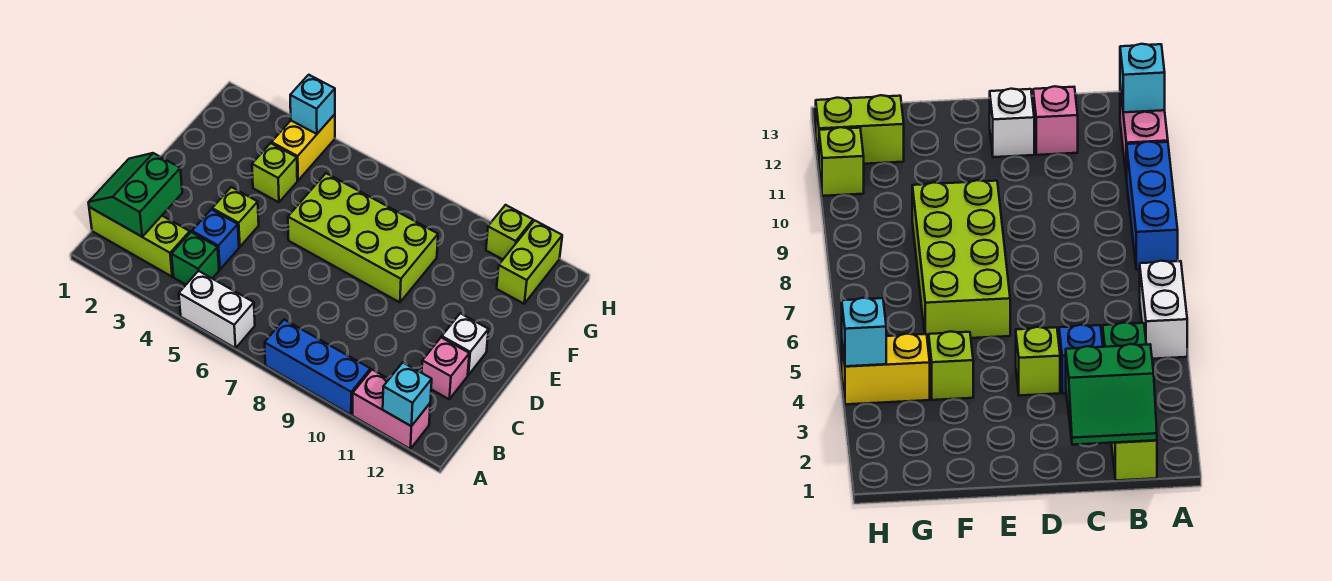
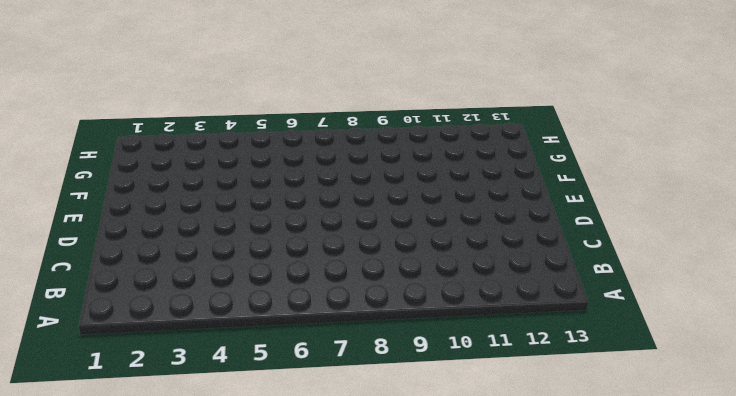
none -> white brick A5:A6 level 1
none -> blue brick A8:A10 level 1
none -> pink brick A11:A12 level 1

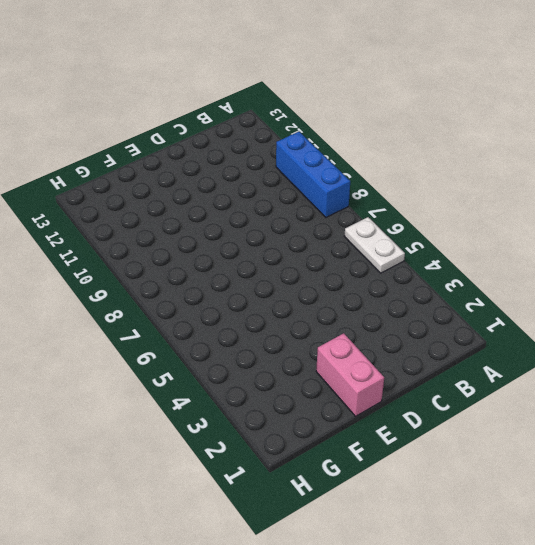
white plate A5:A6 level 1 -> white brick A5:A6 level 1
pink brick E1:E2 level 1 -> pink brick A11:A12 level 1
none -> lime brick B1:B3 level 1
none -> green brick B4 level 1
none -> blue brick C4 level 1

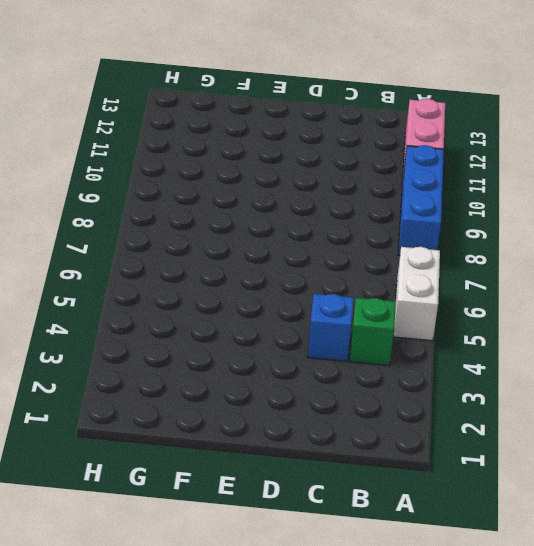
none -> lime brick B1:B3 level 1
none -> pink brick C12 level 1
none -> lime brick D4 level 1

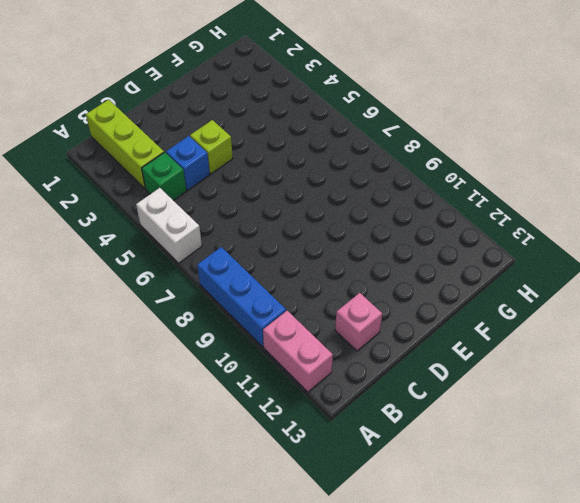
none -> white brick D12 level 1
none -> lime brick E6:F9 level 1
none -> lime brick F4 level 1

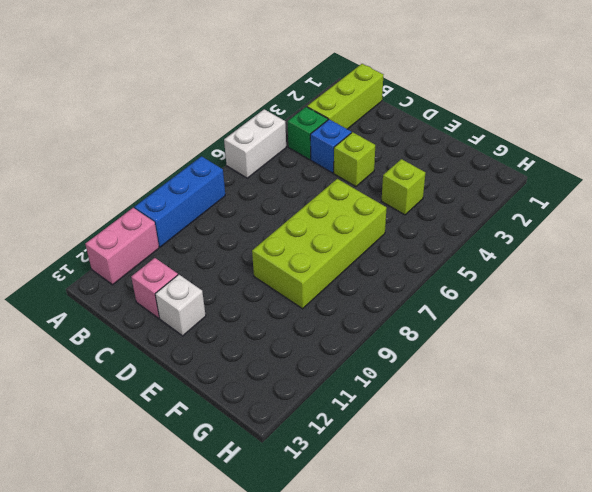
none -> yellow brick G4:H4 level 1
none -> lime brick G12:H12 level 1
none -> lime brick H11 level 1

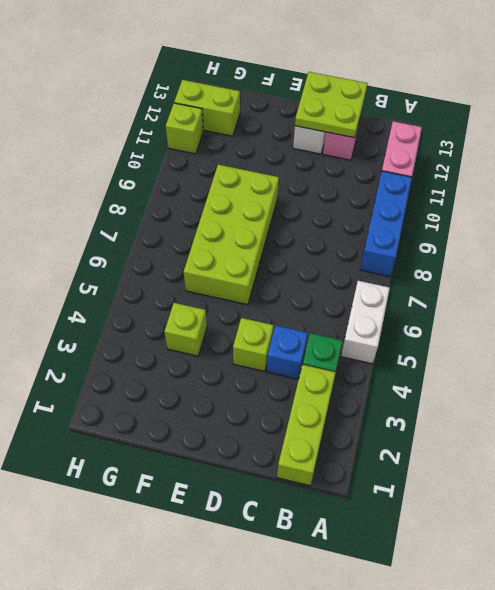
lime plate C12:D13 level 2 -> none
none -> yellow brick G4:H4 level 1
none -> cyan brick A12 level 2
none -> green slope B1:C2 level 2 top 2

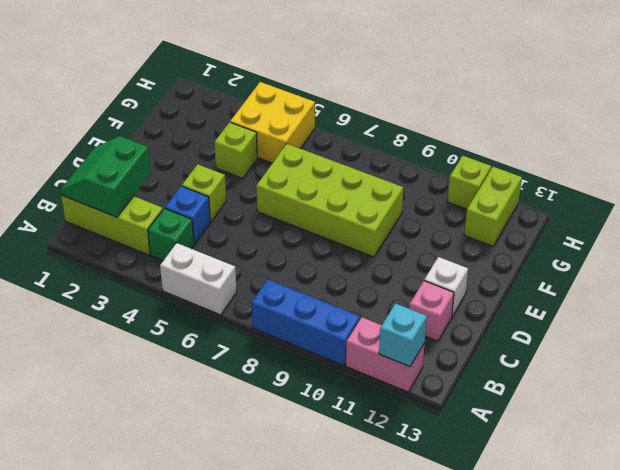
yellow brick G4:H5 level 1 -> yellow brick G4:H4 level 1
none -> cyan brick H4 level 2

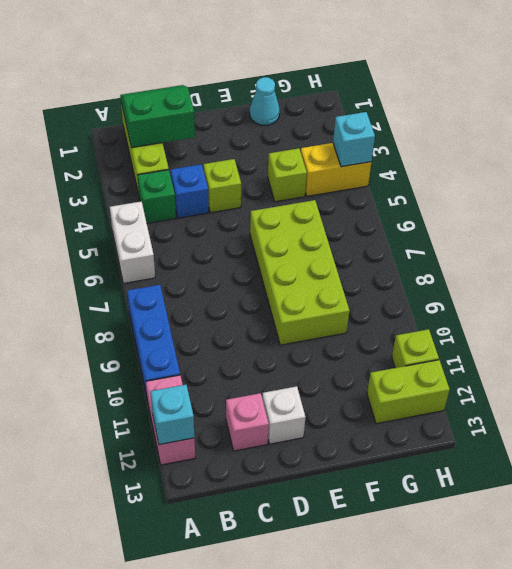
cyan cone F1 level 1 -> none

